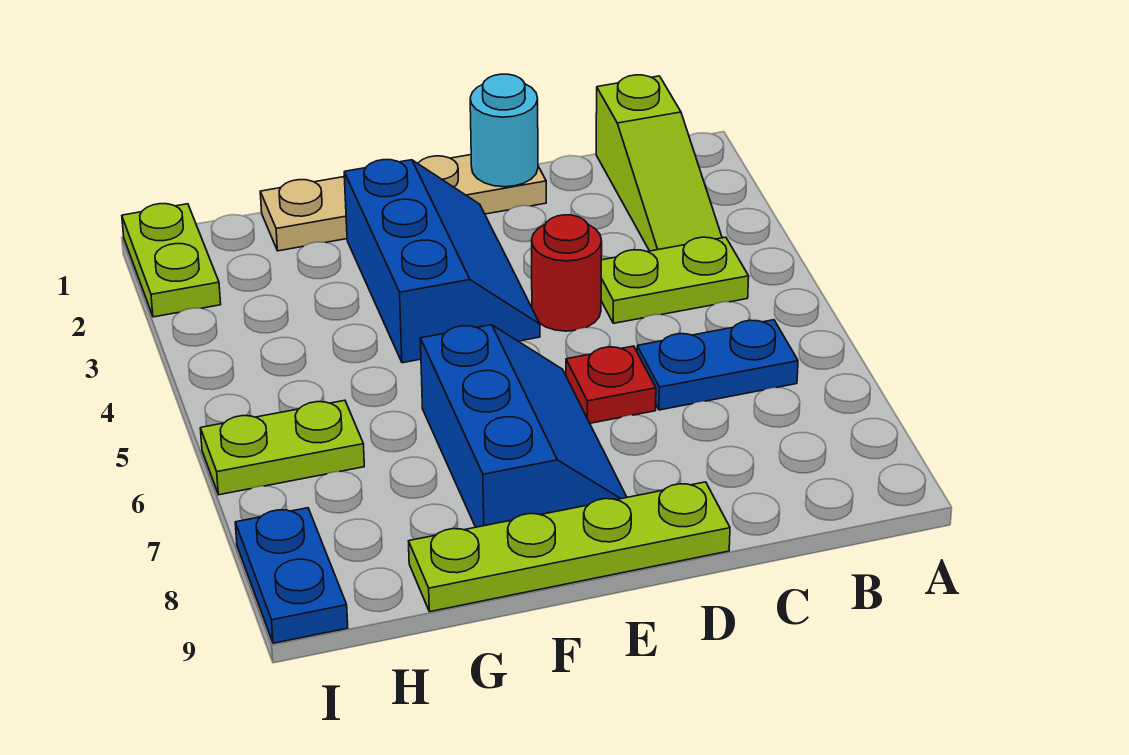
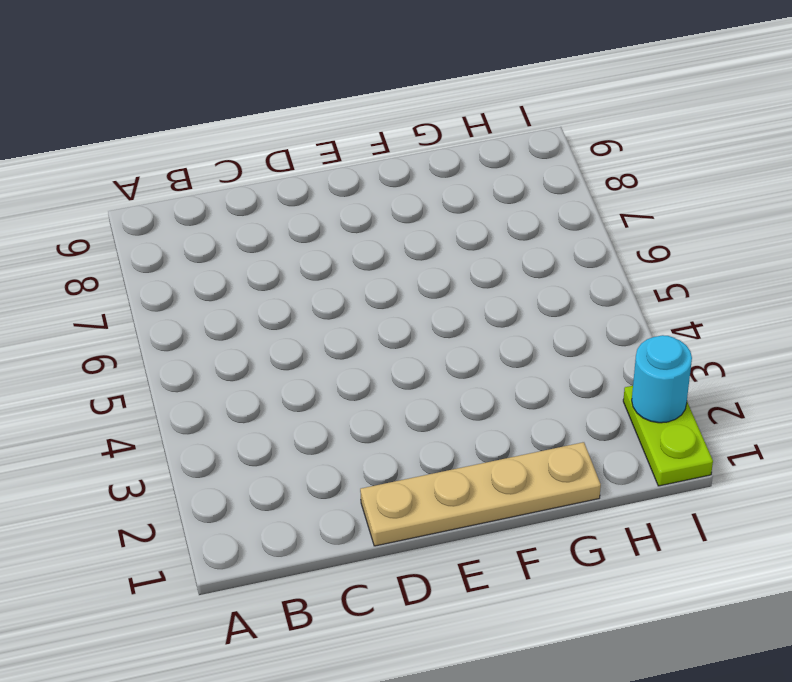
cyan round brick I2 level 2 -> cyan round brick D1 level 2
none -> lime slope B1:B3 level 1 top 1
none -> lime plate B4:C4 level 1
none -> blue plate B6:C6 level 1

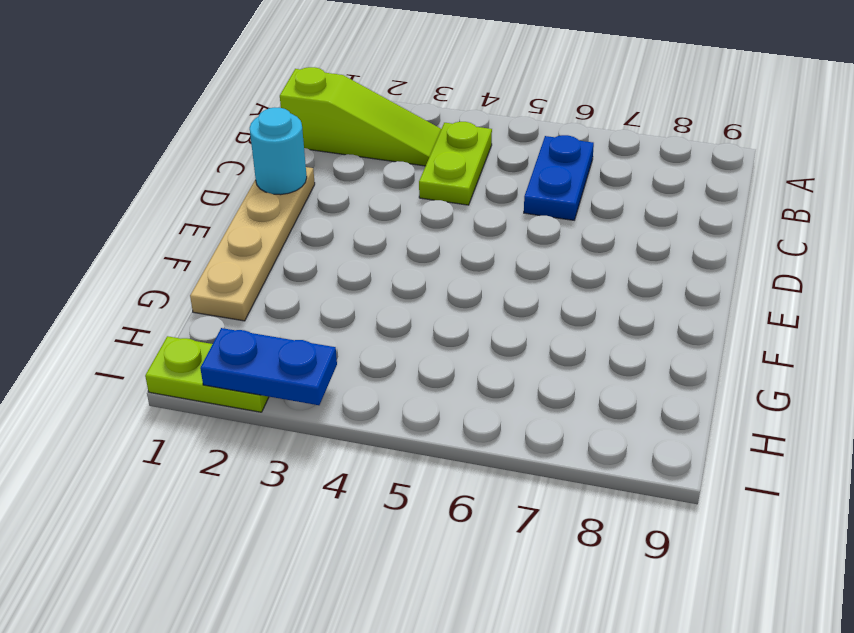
blue plate I2:I3 level 2 -> blue plate I8:I9 level 1
none -> red round brick D4 level 1
none -> red plate D6 level 1
none -> lime plate D9:G9 level 1

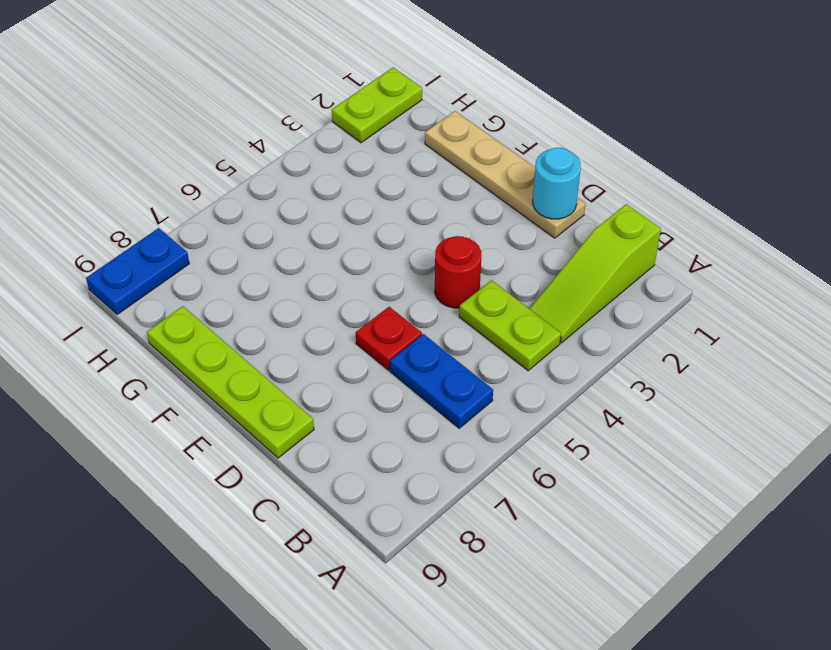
none -> blue slope E2:F4 level 1 top F
none -> blue slope E6:F8 level 1 top F
none -> lime plate H6:I6 level 1

